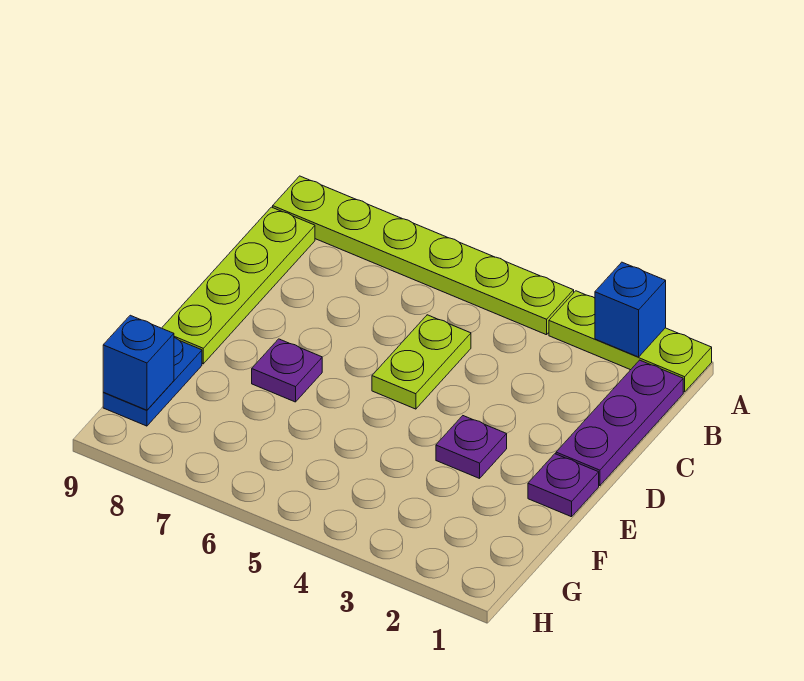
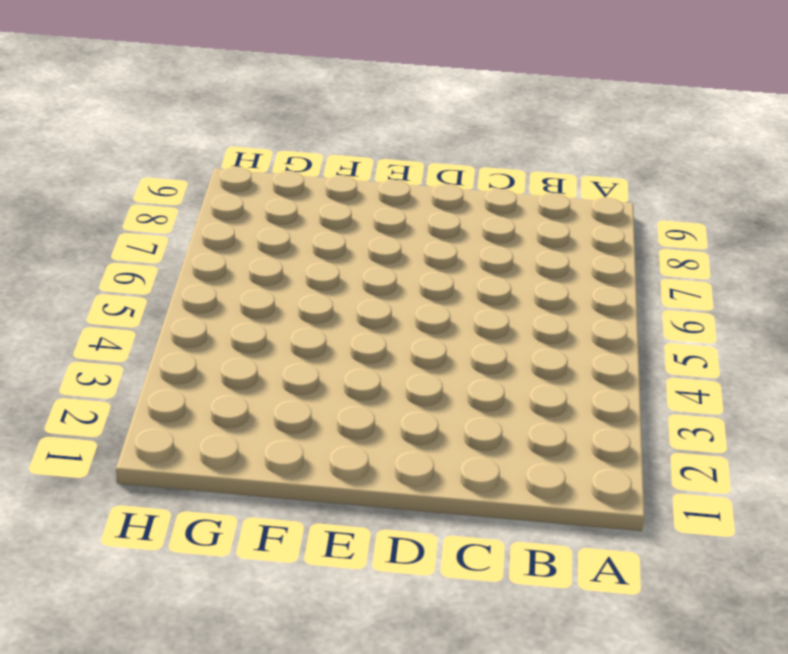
none -> lime plate A1:A3 level 1
none -> lime plate A4:A9 level 1

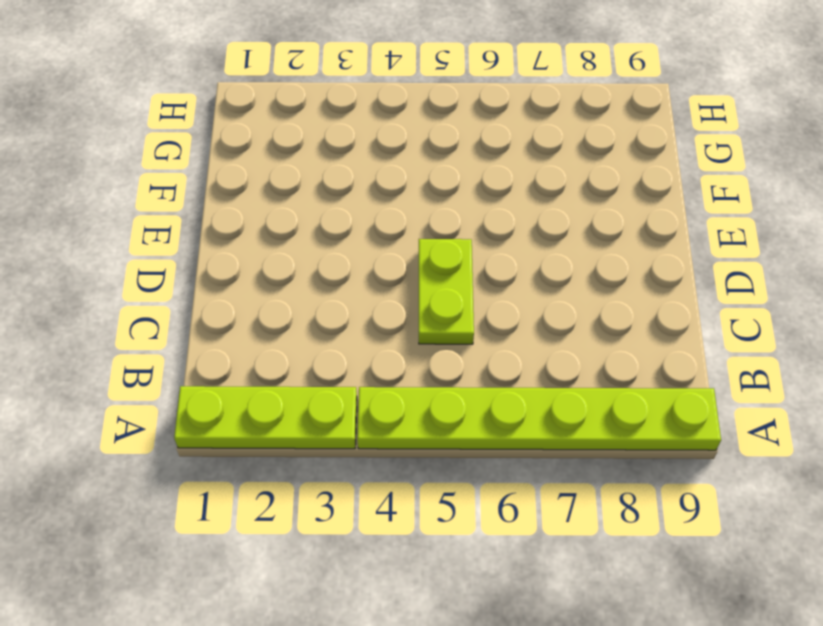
none -> purple plate B1:D1 level 1
none -> lime plate B9:E9 level 1

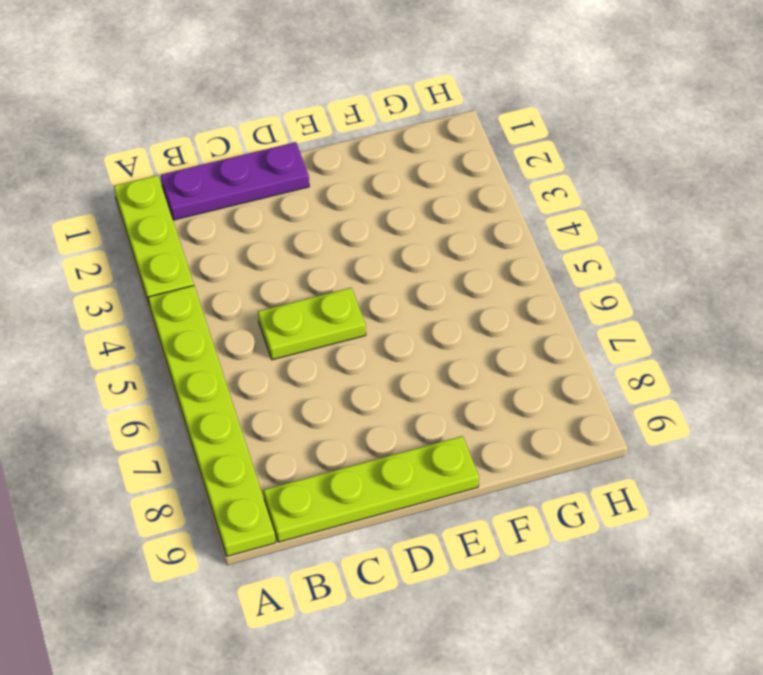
none -> purple plate E1 level 1
none -> purple plate E3 level 1

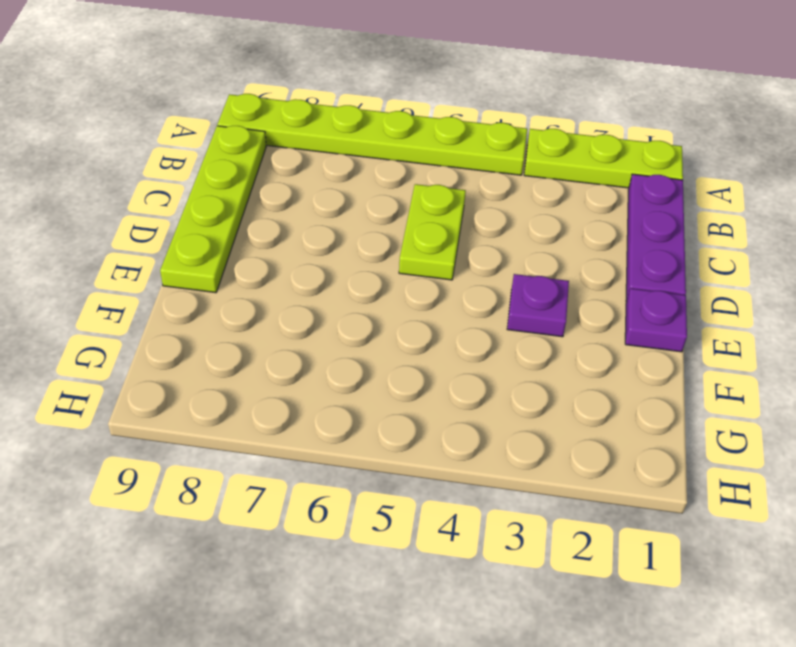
none -> purple plate E7 level 1
none -> blue plate F9:G9 level 1

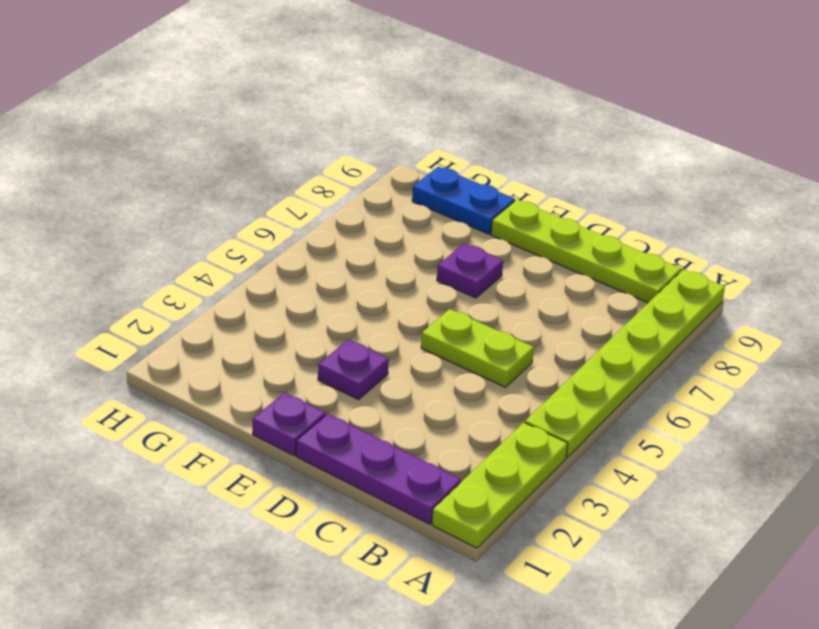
none -> blue brick A2 level 2
none -> blue brick G9 level 2

